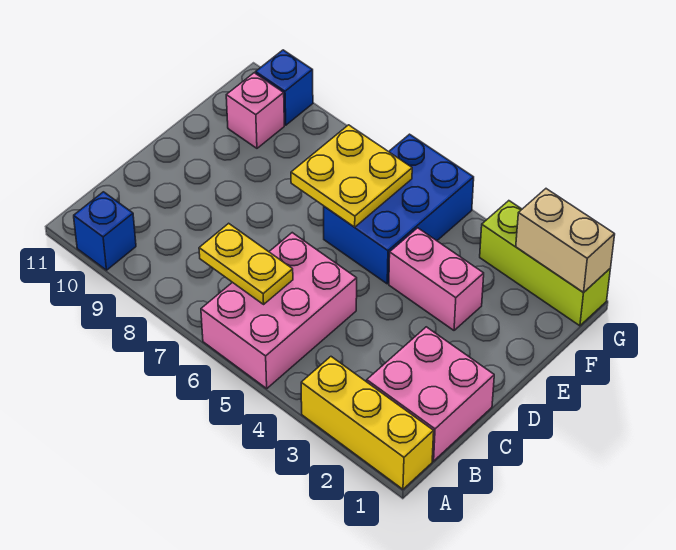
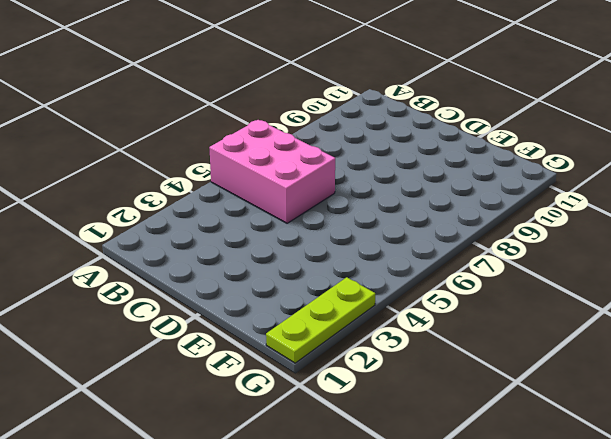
lime plate G1:G3 level 1 -> lime brick G1:G3 level 1
none -> yellow brick A1:A3 level 1
none -> blue brick A10 level 1
none -> pink brick B1:C2 level 1

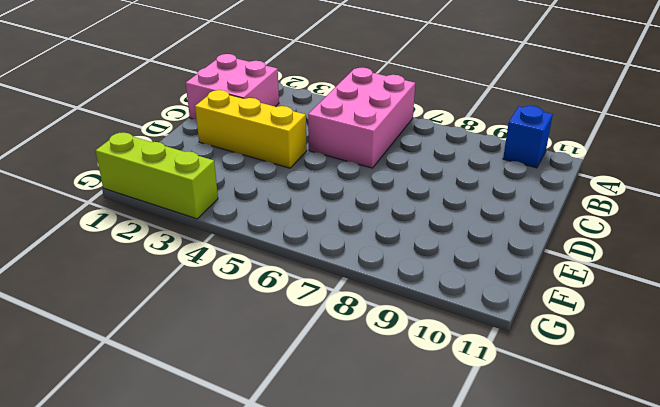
yellow brick D2:D4 level 1 -> yellow brick A1:A3 level 1
none -> pink brick E3:E4 level 1
none -> blue brick E5:G6 level 1
none -> pink brick F10 level 1

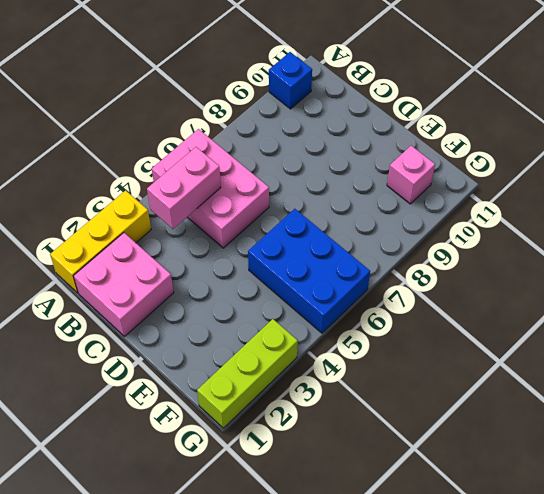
pink brick B4:B5 level 2 -> pink brick E3:E4 level 1
none -> blue brick G10 level 1
none -> yellow plate B6:B7 level 2
none -> yellow plate E6:F7 level 2

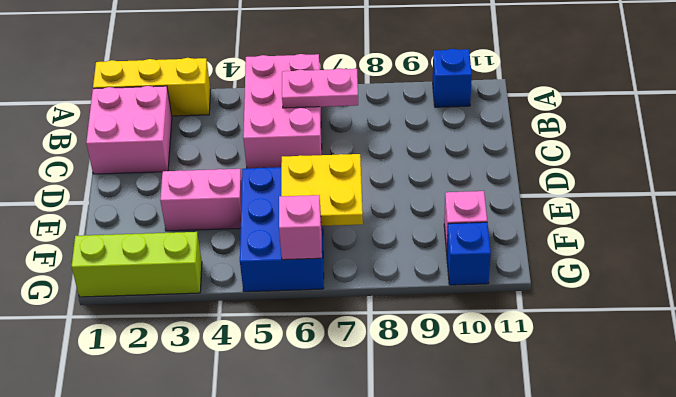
pink plate B6:B7 level 2 -> yellow plate B6:B7 level 2
pink brick G6 level 2 -> none
none -> tan brick G1:G2 level 2

